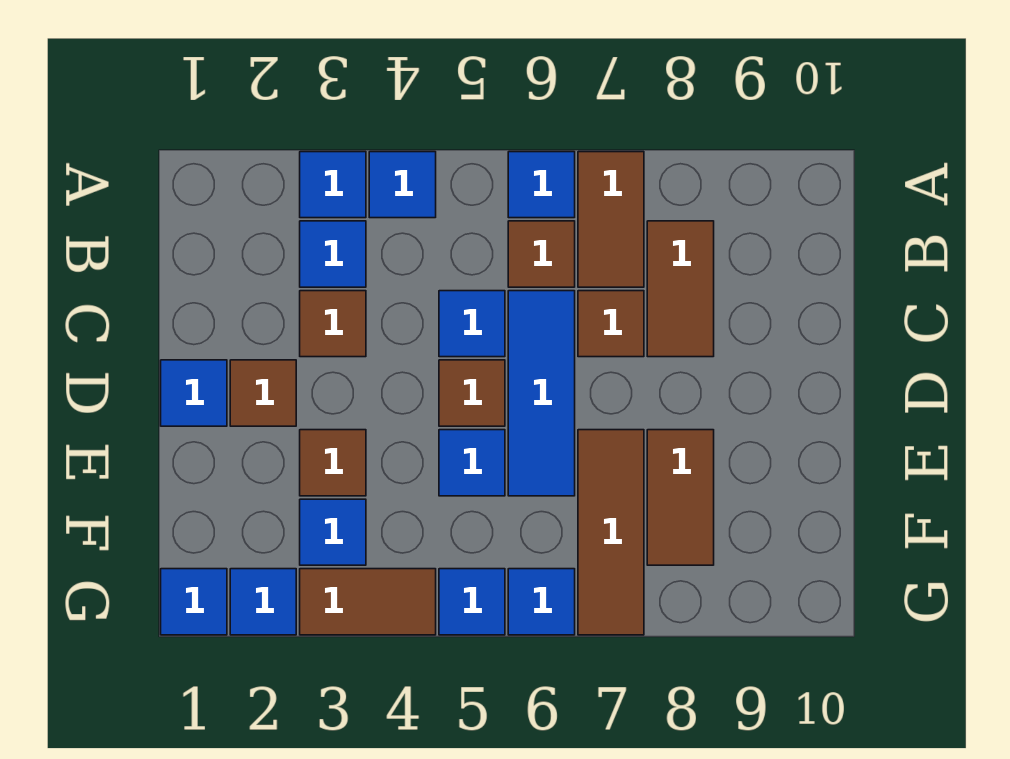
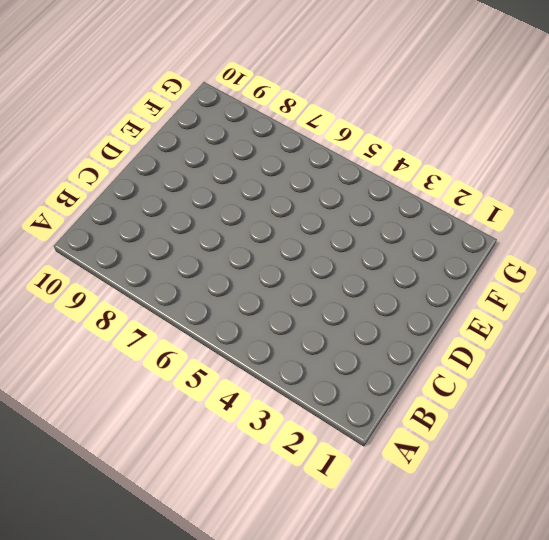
none -> blue tile A3 level 1
none -> blue tile A4 level 1
none -> blue tile A6 level 1

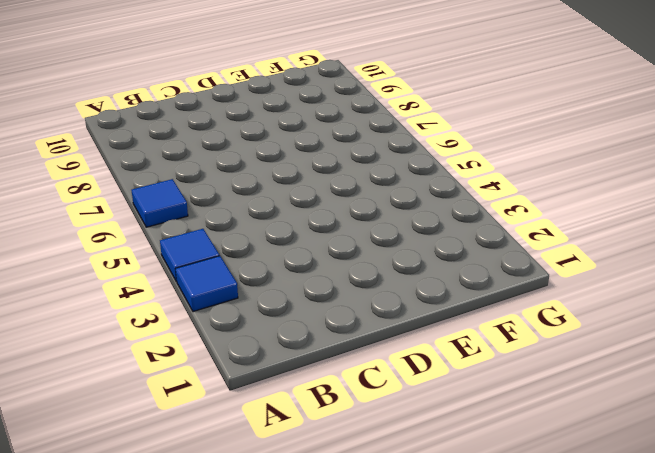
none -> brown tile A7:B7 level 1
none -> blue tile B3 level 1
none -> brown tile B6 level 1

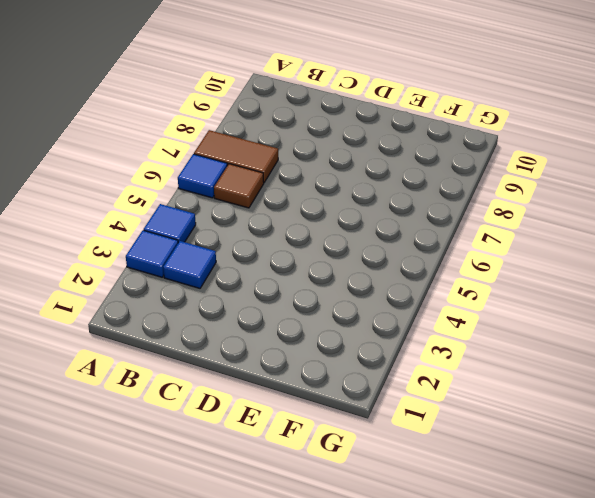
none -> brown tile B8:C8 level 1
none -> brown tile C3 level 1
none -> blue tile C5 level 1

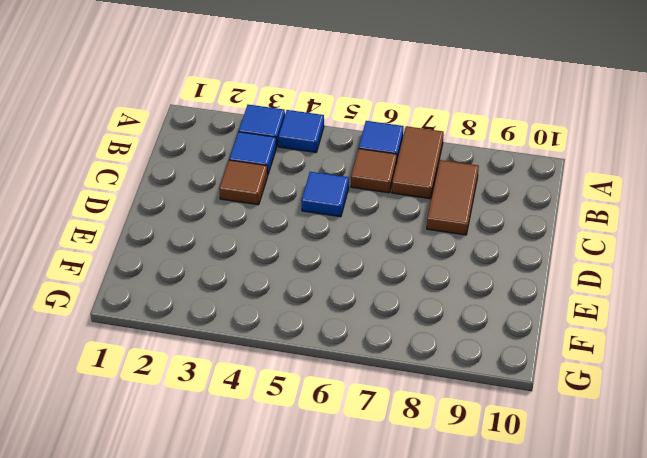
none -> blue tile C6:E6 level 1
none -> brown tile C7 level 1
none -> blue tile D1 level 1

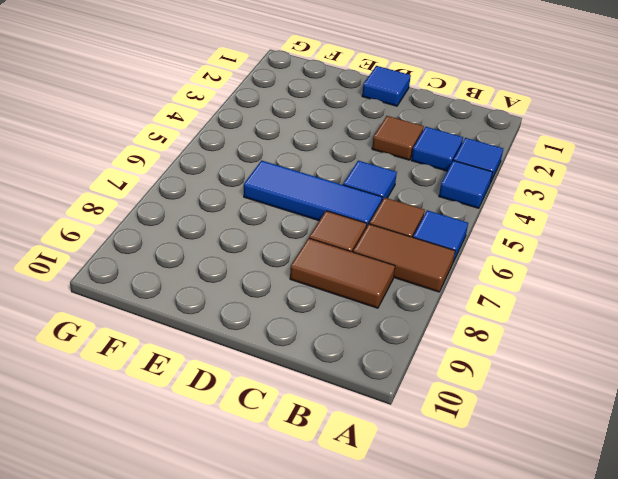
none -> brown tile D2 level 1
none -> brown tile D5 level 1
none -> brown tile E3 level 1

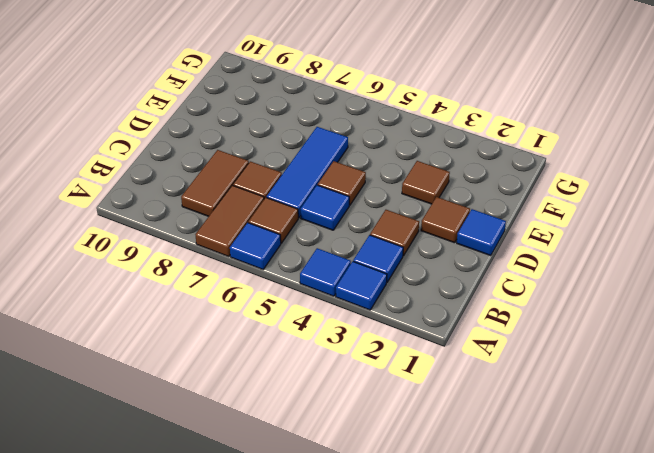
none -> blue tile E5 level 1
none -> brown tile E7:G7 level 1
none -> brown tile E8:F8 level 1

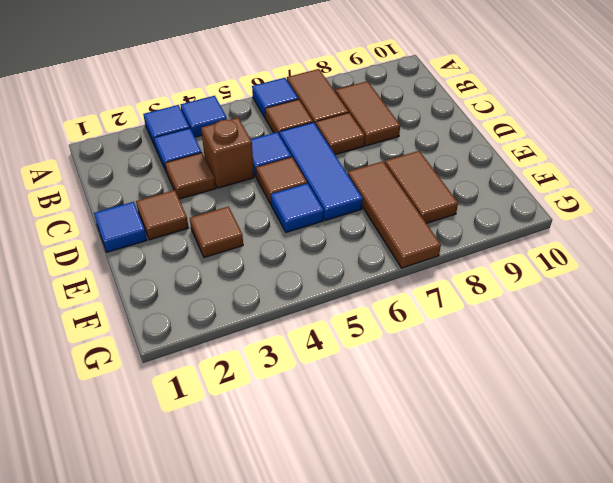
brown brick C4 level 1 -> none
none -> blue tile F3 level 1
none -> blue tile G1 level 1
none -> blue tile G2 level 1

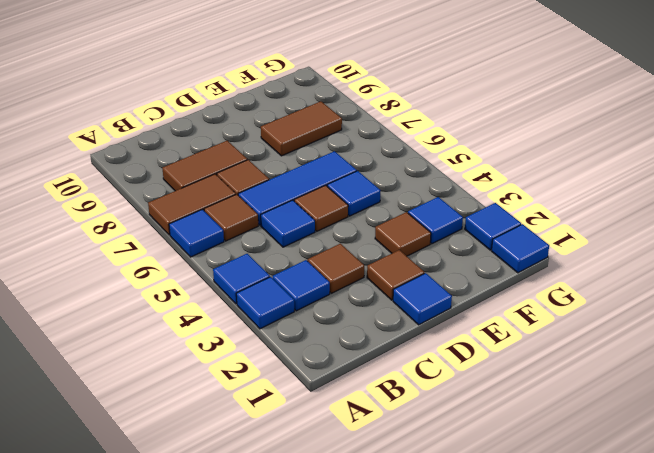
none -> brown tile E7:G7 level 1
none -> brown tile G3:G4 level 1
none -> blue tile G5 level 1

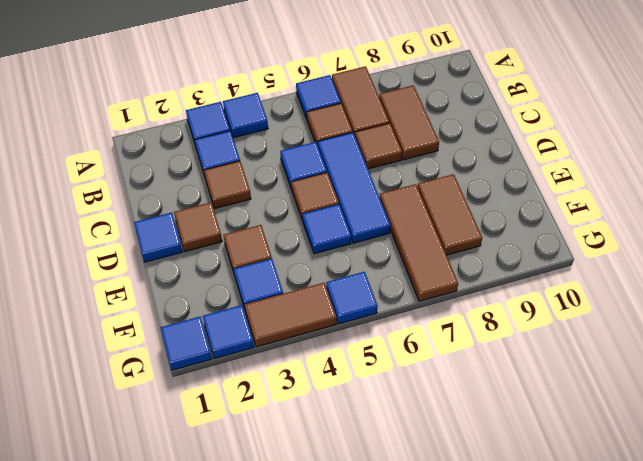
none -> blue tile G6 level 1

